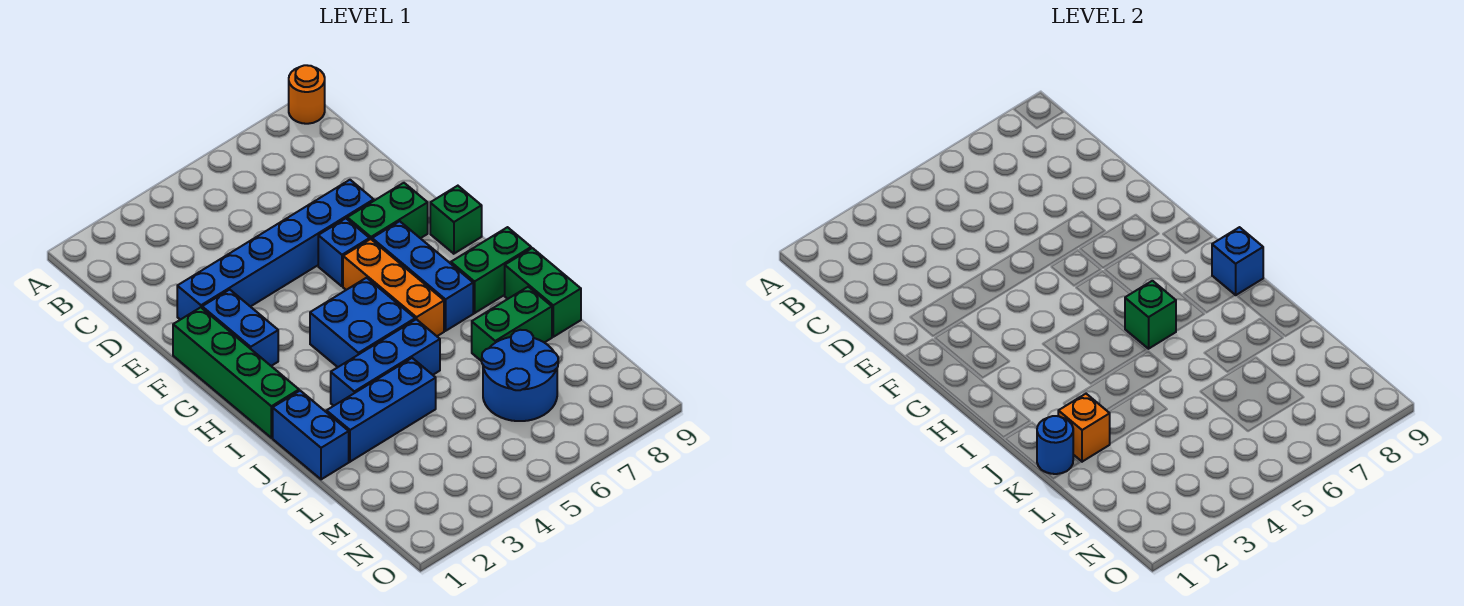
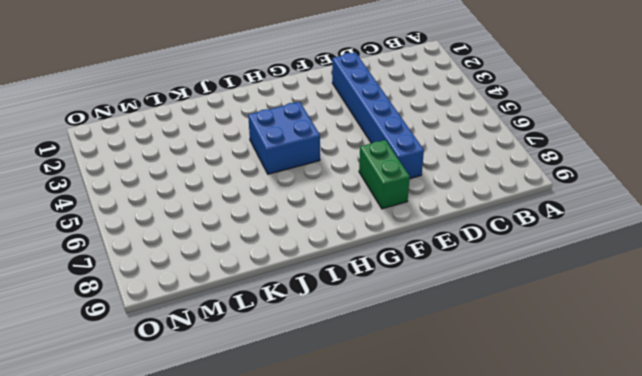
none -> orange round brick A9 level 1
none -> green brick F1:I1 level 1
none -> blue brick F2:G2 level 1

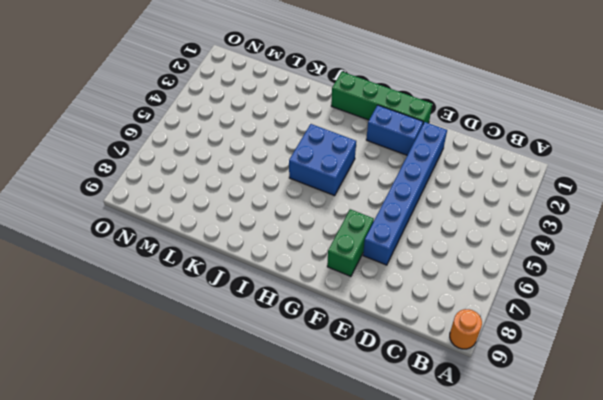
none -> blue brick F6 level 1
none -> orange brick G6:I6 level 1
none -> blue brick G7:I7 level 1

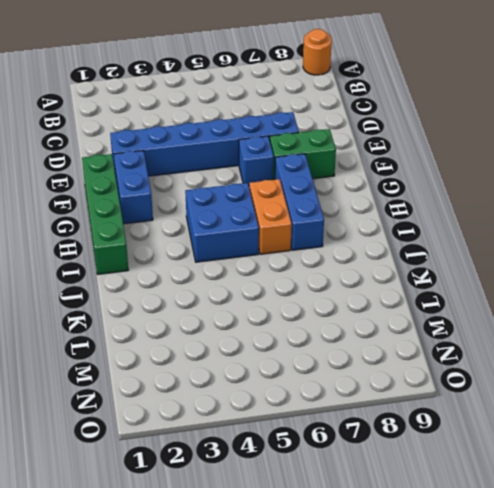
orange brick H6:I6 level 1 -> orange brick G6:I6 level 1
none -> green brick G9 level 1
none -> green brick I8:I9 level 1
none -> blue brick J1:K1 level 1

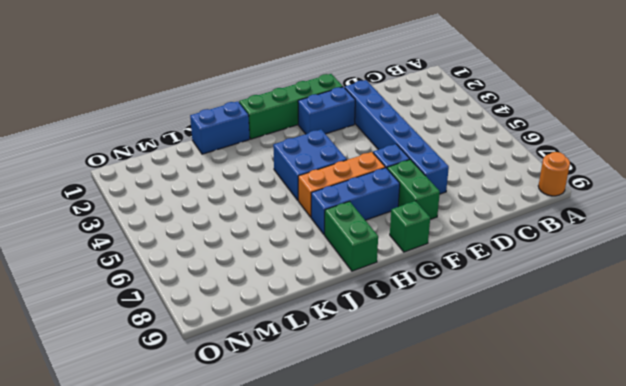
none -> blue brick J3:J5 level 1
none -> green brick J9:K9 level 1
none -> blue brick K2:K4 level 1

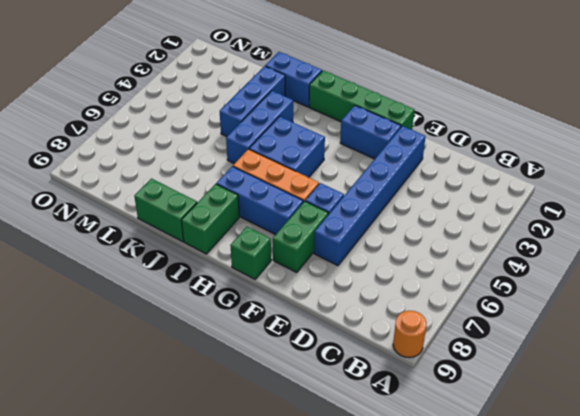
none -> green brick K7:K8 level 1
none -> blue round brick L6:M7 level 1
none -> green brick I6 level 2

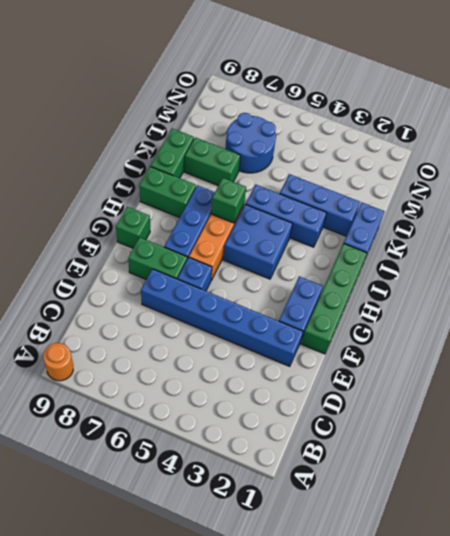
none -> blue brick I9 level 2
none -> blue round brick K1 level 2
none -> orange brick K2 level 2

